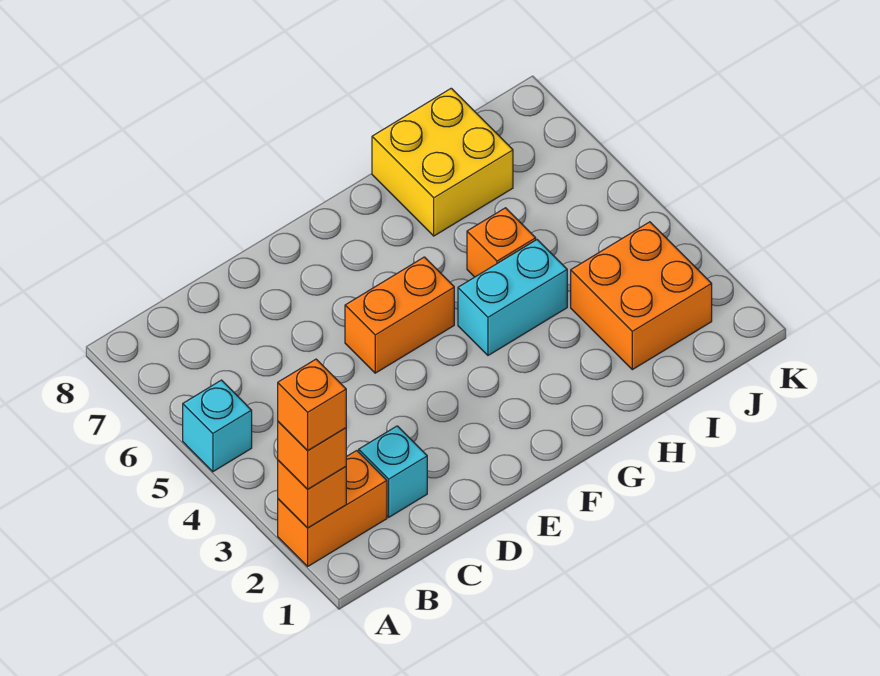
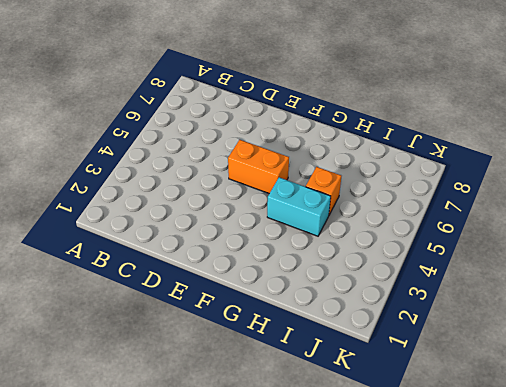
none -> orange brick A2:B2 level 1
none -> cyan brick A5 level 1

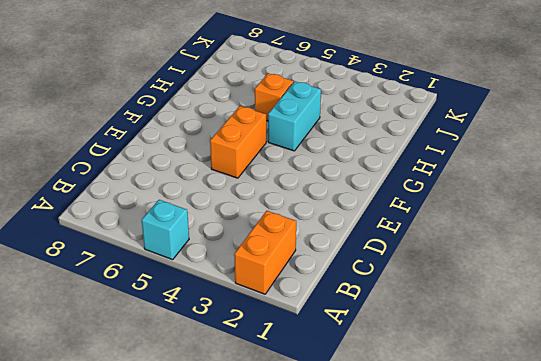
none -> cyan brick C2 level 1
none -> yellow brick H7:I8 level 1

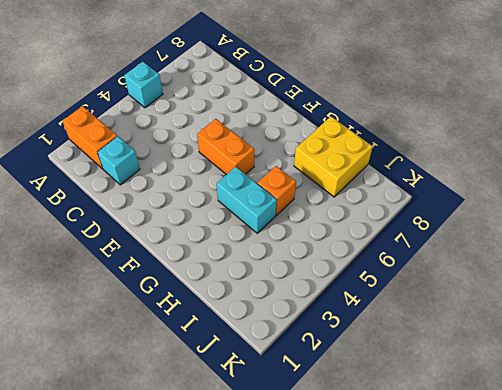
none -> orange brick I2:J3 level 1
none -> orange brick A2 level 2

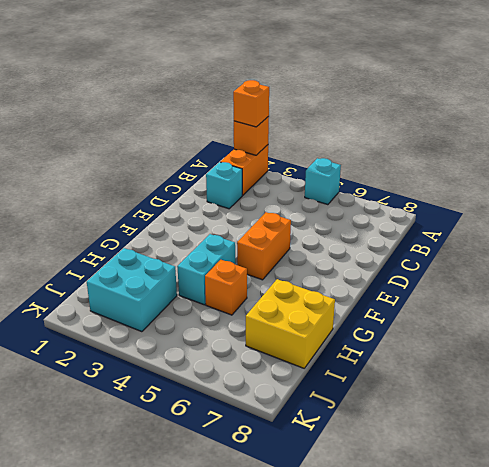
cyan brick I2:J3 level 1 -> orange brick I2:J3 level 1
none -> orange brick A2 level 4

